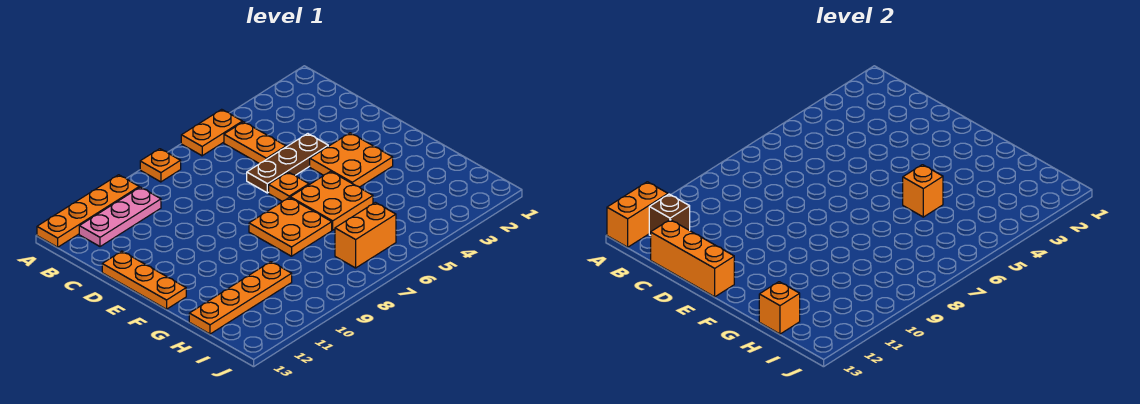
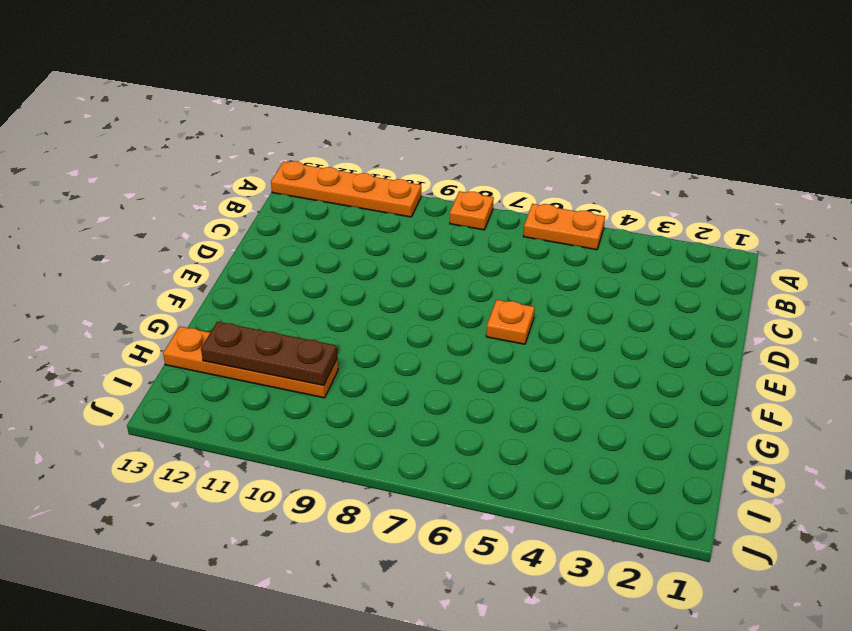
brown plate H10:H12 level 2 -> brown plate D4:D6 level 1
none -> orange plate B5:C5 level 1
none -> pink plate B10:B12 level 1
none -> orange plate D13:F13 level 1

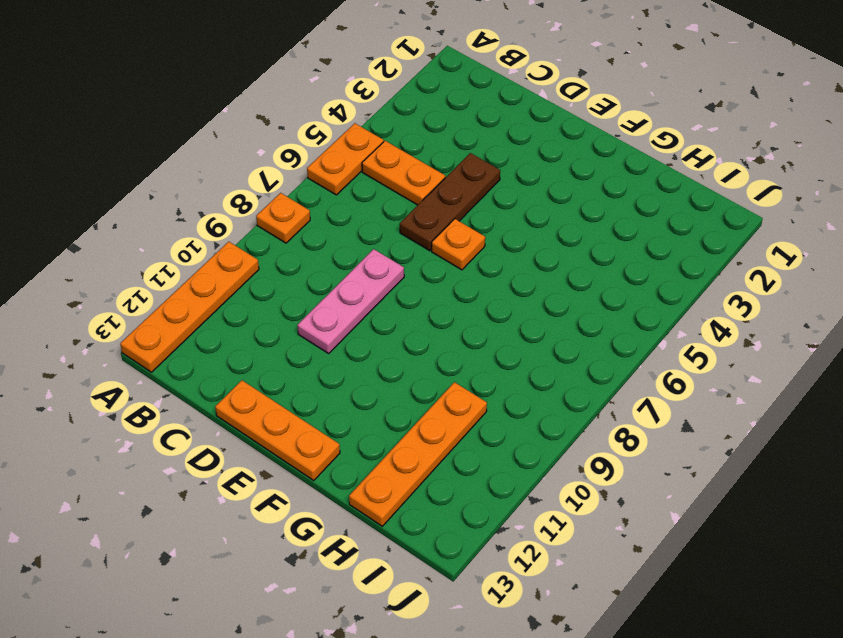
pink plate D8:D10 level 1 -> pink plate B10:B12 level 1
none -> orange plate E3:F4 level 1
none -> orange plate F5:G6 level 1
none -> orange plate F7:G8 level 1

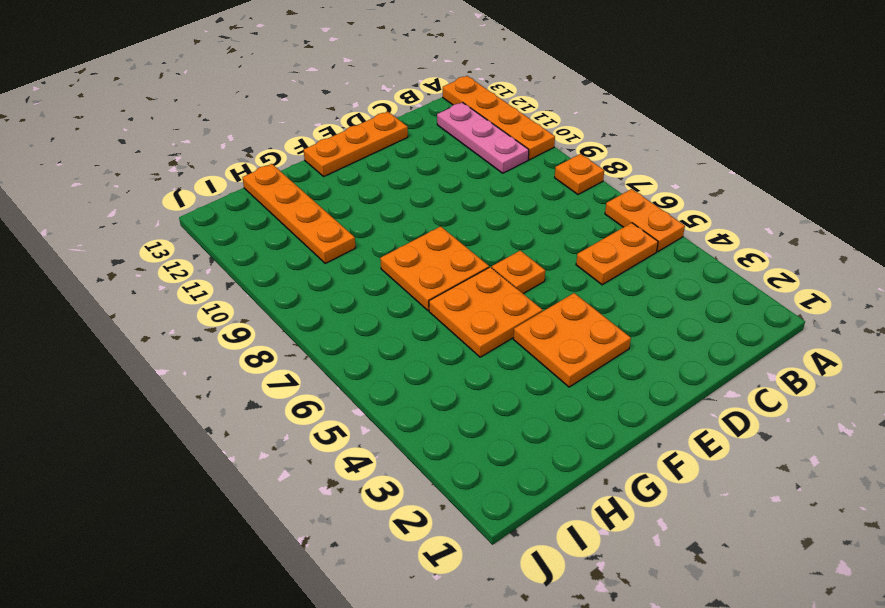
none -> brown plate D4:D6 level 1
none -> orange brick I6:I7 level 1
none -> orange brick A12:A13 level 2

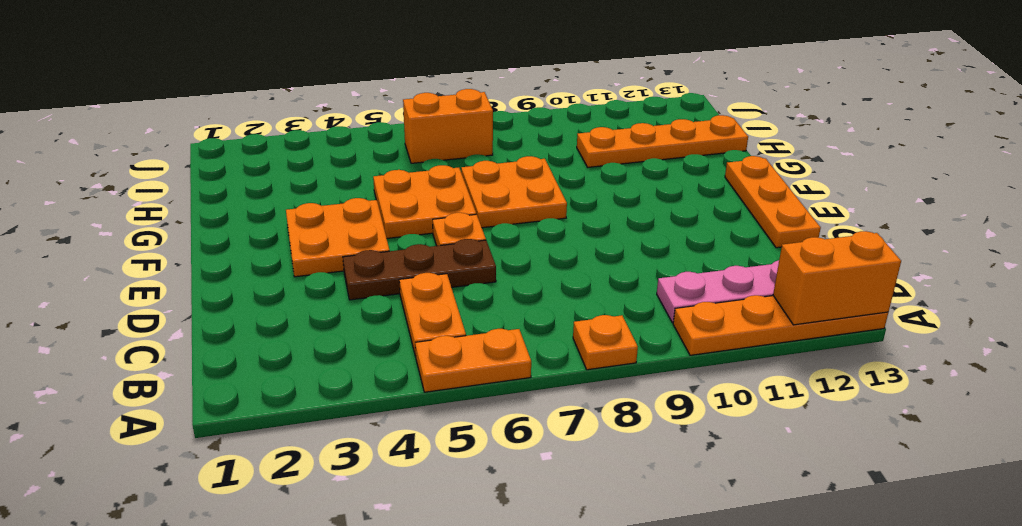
none -> brown brick B12 level 2
none -> orange brick C13:E13 level 2
none -> orange brick G5 level 2

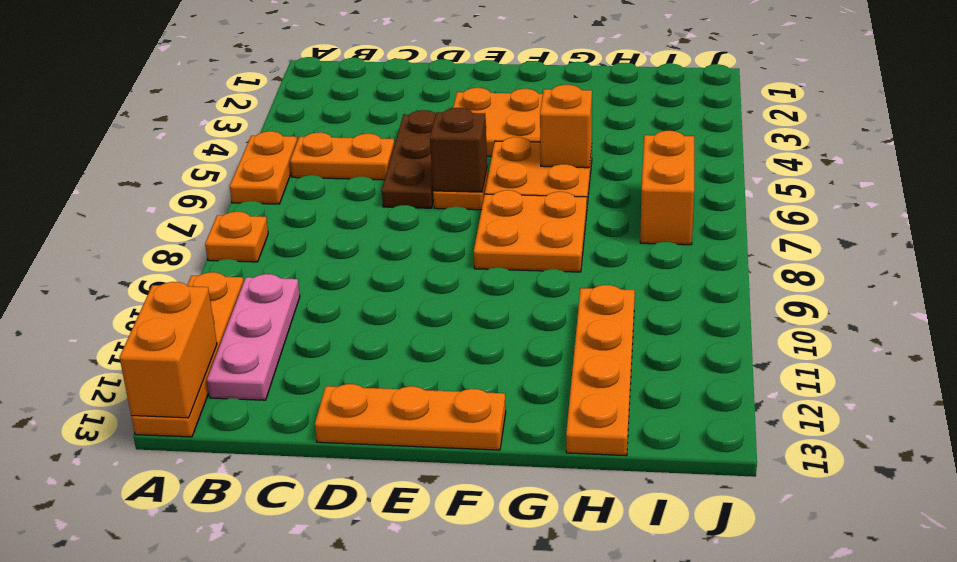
brown brick E6 level 2 -> brown brick B12 level 2
none -> orange brick C13:E13 level 2
none -> orange brick H13 level 2

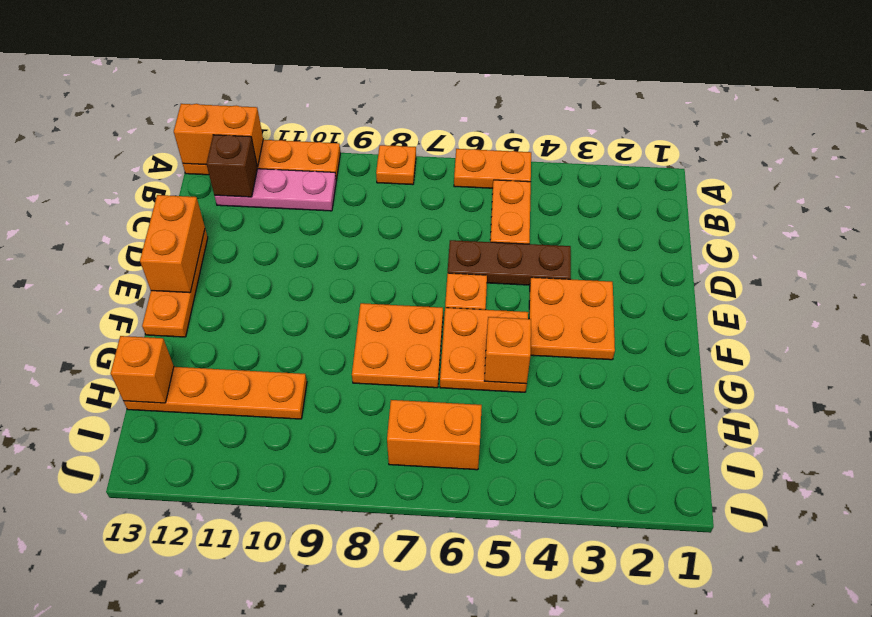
orange brick D13:E13 level 2 -> orange brick C13:E13 level 2

